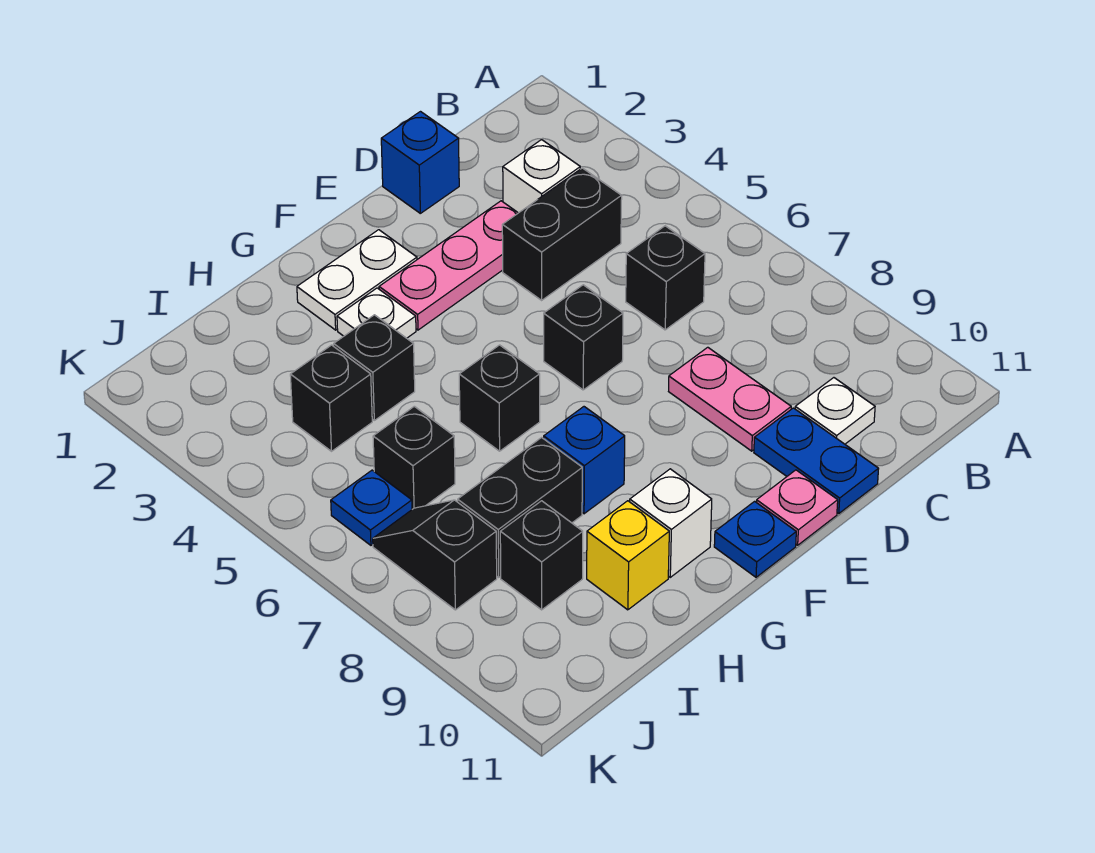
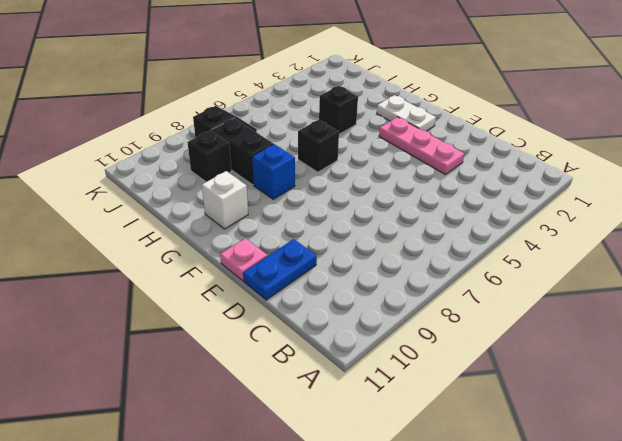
none -> white brick C3 level 1
none -> black brick C4:D4 level 1
none -> black brick C6 level 1

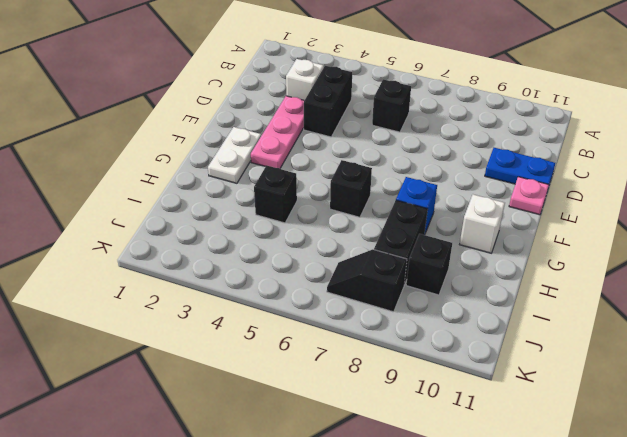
none -> white plate C10 level 1
none -> blue brick D1 level 1
none -> pink plate D8:D9 level 1

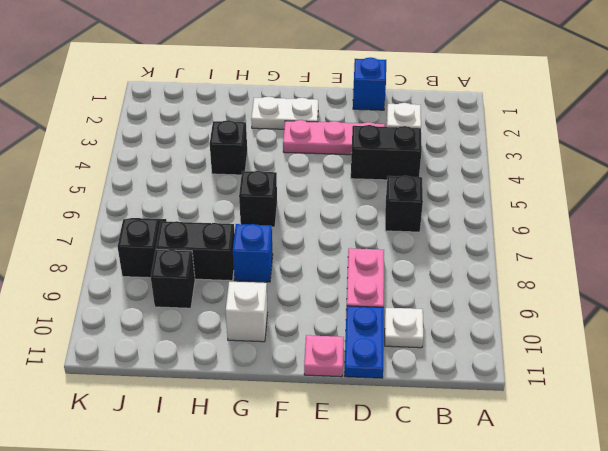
none -> black brick E6 level 1
none -> blue plate F11 level 1
none -> white plate G3 level 1

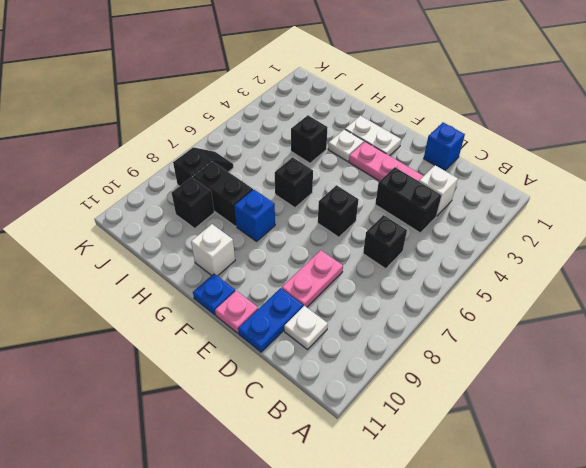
none -> yellow brick H10 level 1
none -> black brick I4 level 1
none -> black brick I6 level 1

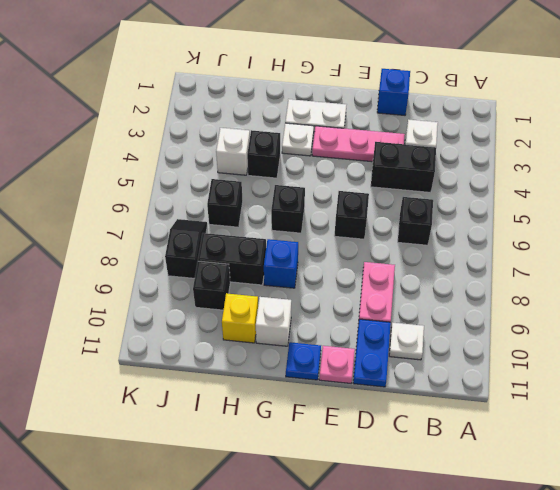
white brick I4 level 1 -> black brick I4 level 1
none -> blue plate J6 level 1

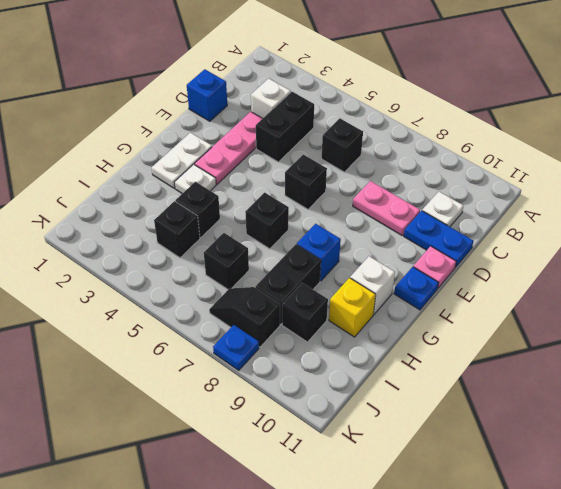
blue plate K8 level 1 -> blue plate J6 level 1

